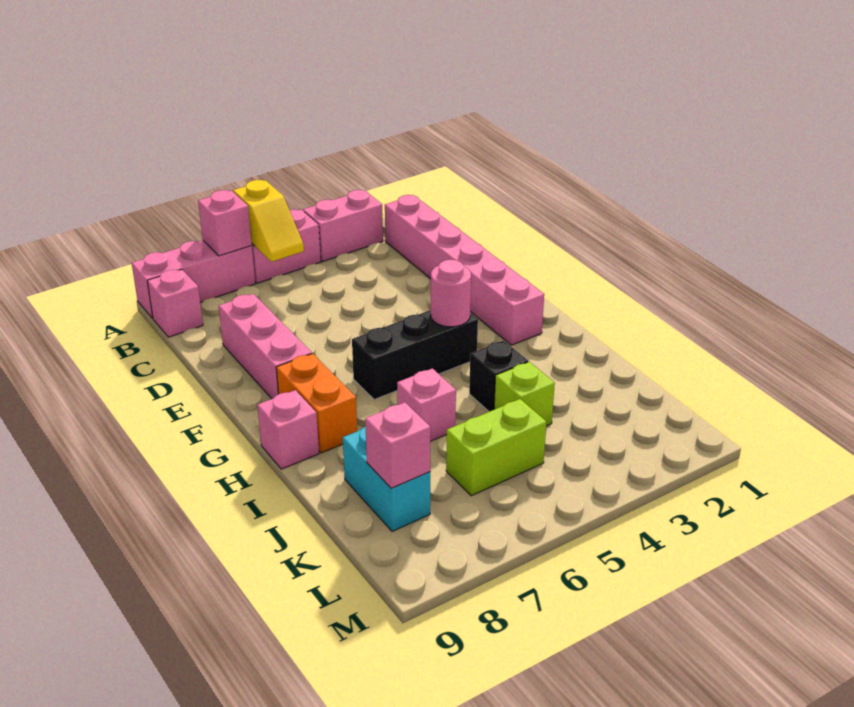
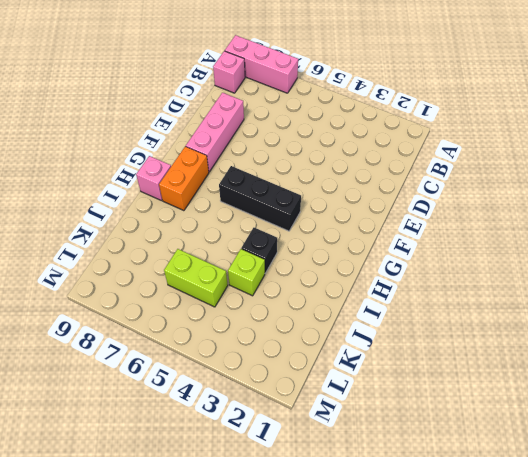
none -> pink brick A3:A4 level 1
none -> pink brick A5:A6 level 1
none -> pink brick B2:G2 level 1

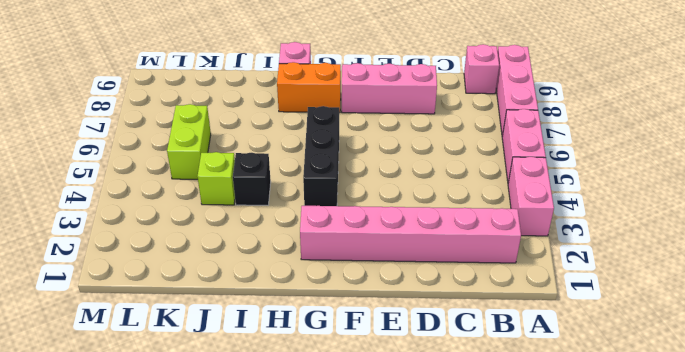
none -> pink brick I6 level 1
none -> cyan brick J8:K8 level 1
none -> yellow slope A6:B6 level 2 top A

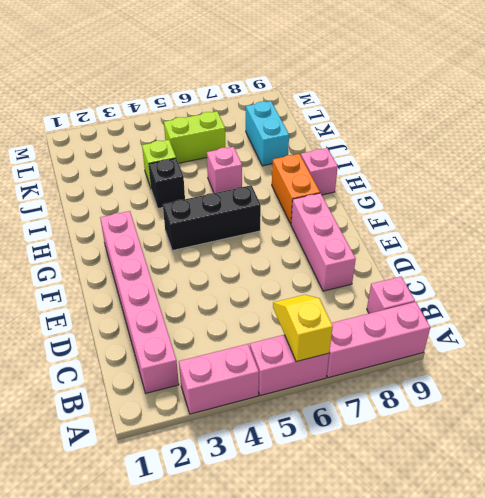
none -> pink brick A7 level 2
none -> pink round brick G4 level 2
none -> pink brick K8 level 2

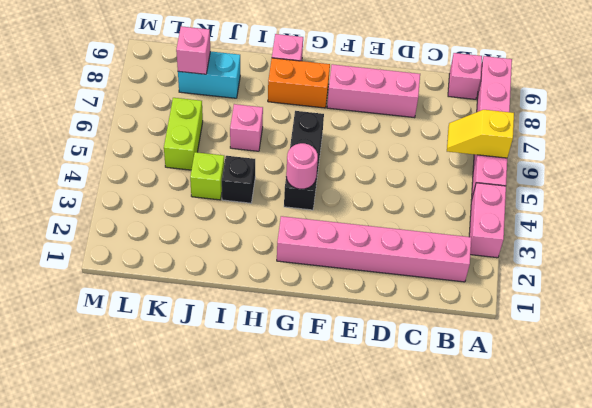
none -> pink brick A7 level 2

